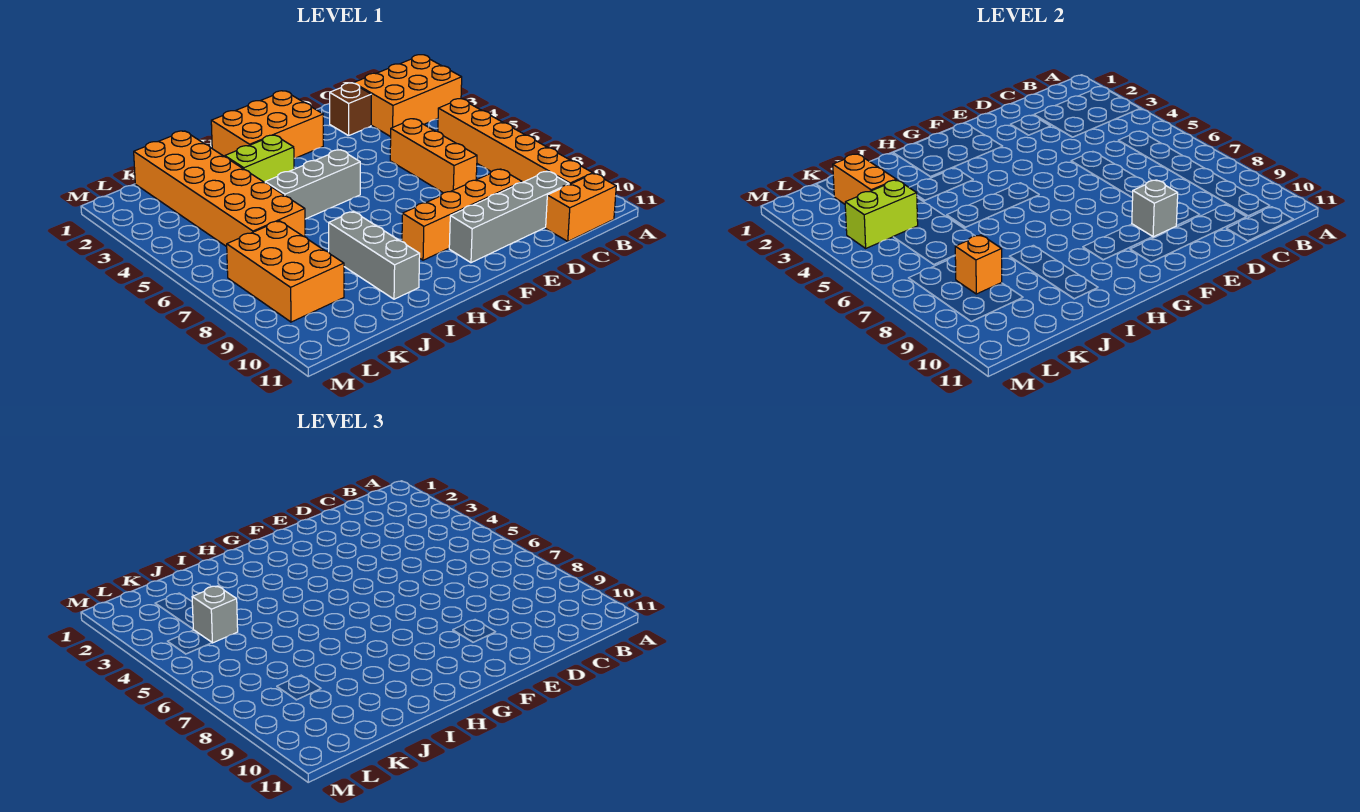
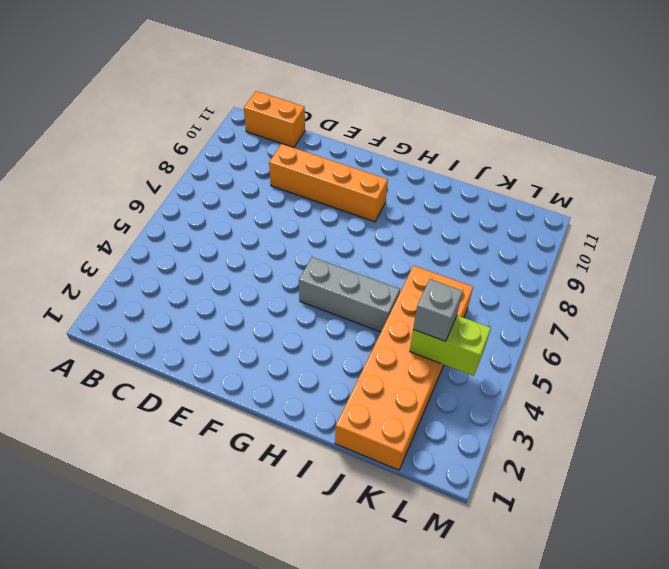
none -> orange brick A2:C3 level 1
none -> orange brick B5:B10 level 1
none -> grey brick C10:F10 level 1

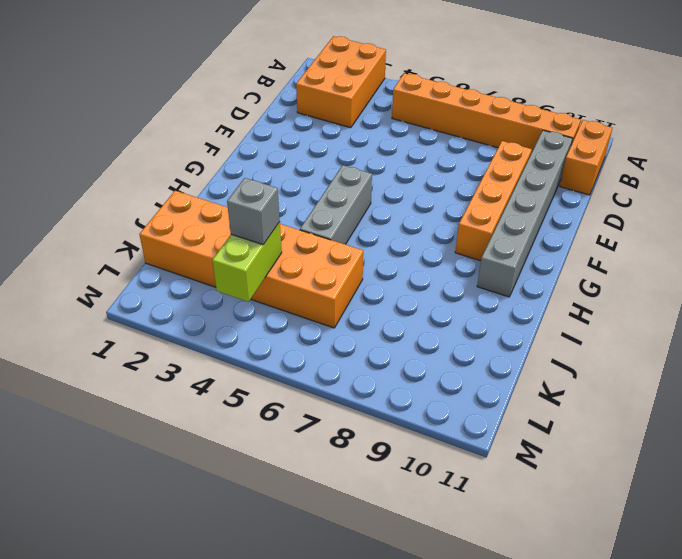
grey brick C10:H10 level 1 -> grey brick C10:F10 level 1
none -> brown brick D2 level 1
none -> orange brick D5:D7 level 1
none -> orange brick F1:H2 level 1

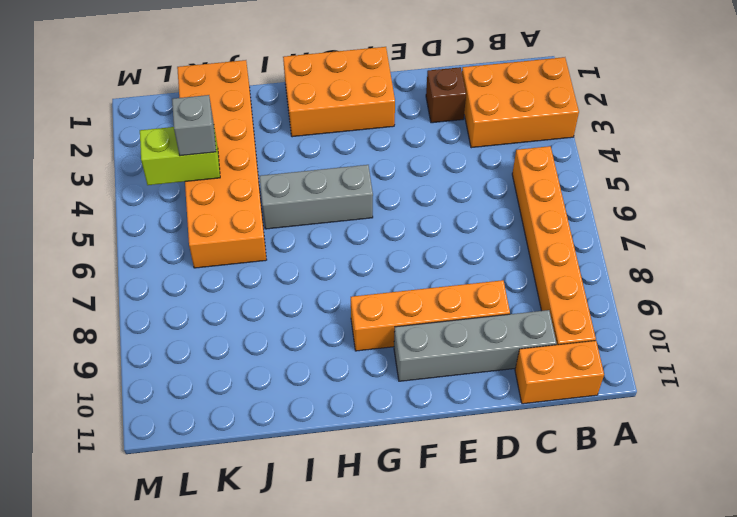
none -> orange brick D5:D7 level 1
none -> lime brick H3:I3 level 1
none -> grey brick I8:I10 level 1

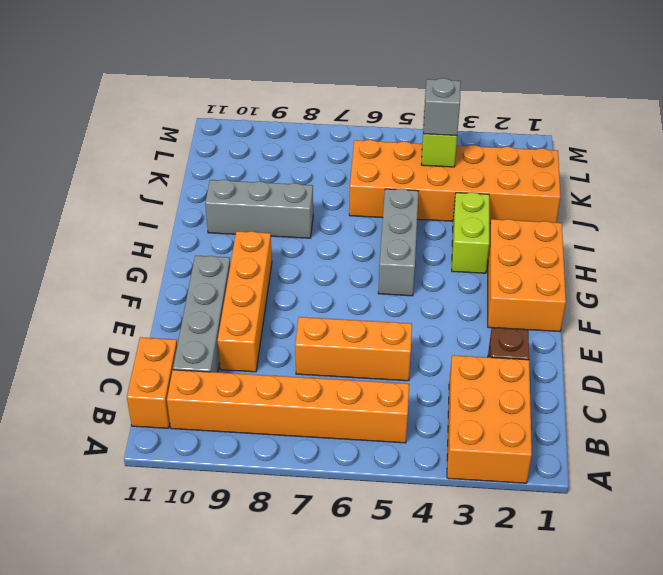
none -> orange brick K7:L9 level 1
none -> grey brick E9 level 2
none -> orange brick K2:K3 level 2

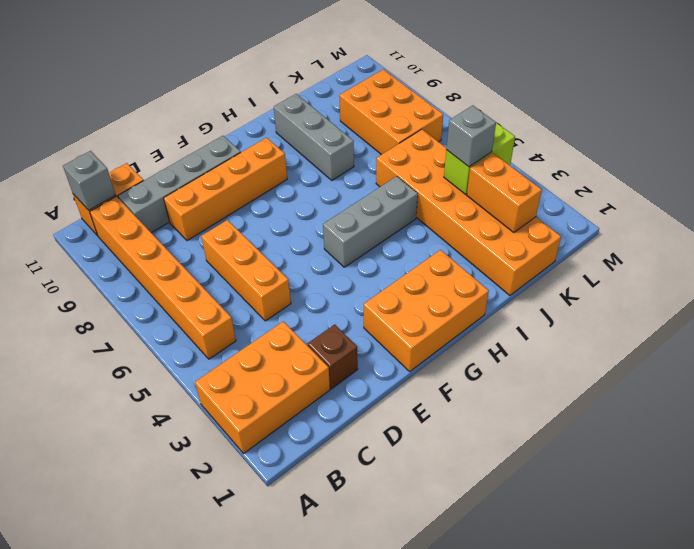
grey brick B11 level 2 -> grey brick E9 level 2
none -> lime brick H3:I3 level 1
none -> orange brick K8 level 2

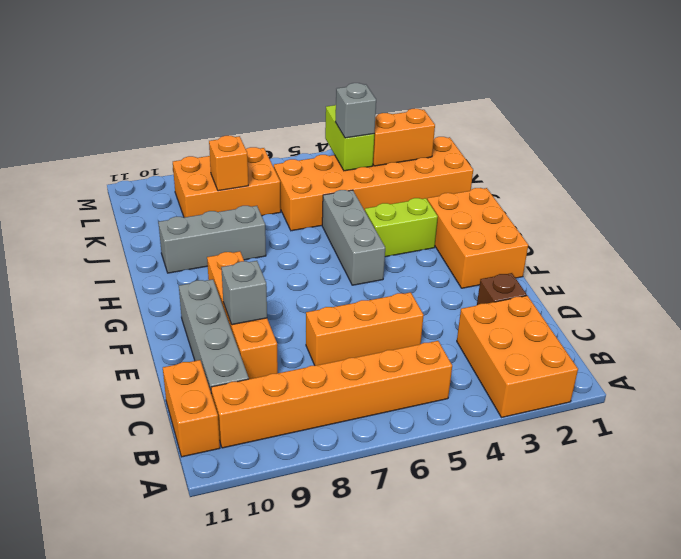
lime brick H3:H4 level 1 -> lime brick H3:I3 level 1

